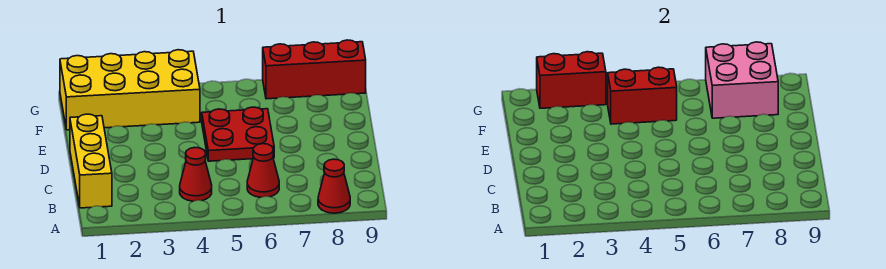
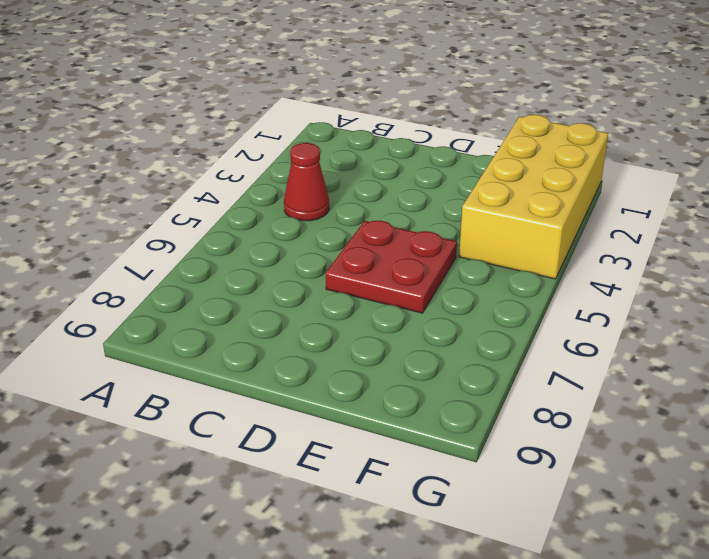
none -> red cone A8 level 1
none -> yellow brick B1:D1 level 1

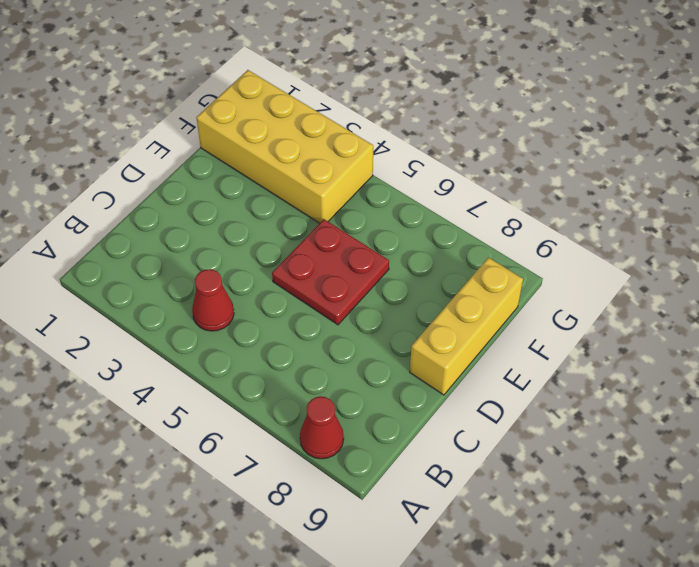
yellow brick D9:F9 level 1 -> yellow brick B1:D1 level 1
none -> red cone B6 level 1
none -> red brick G7:G9 level 1

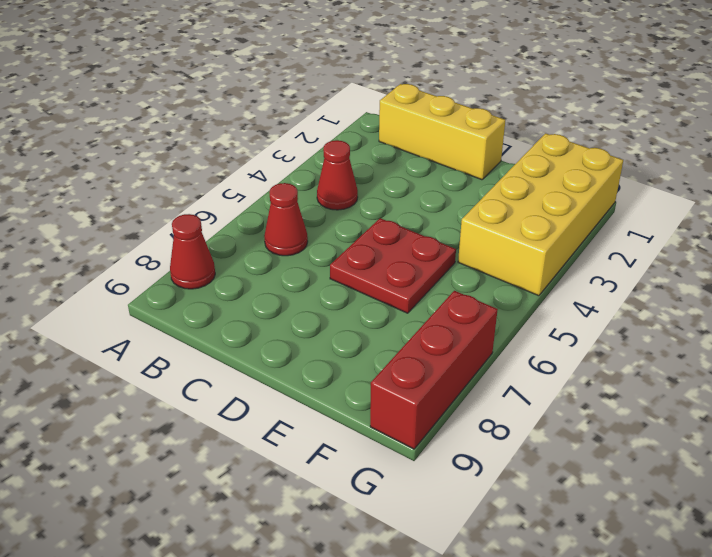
none -> red brick F4:F5 level 2
none -> pink brick F7:G8 level 2

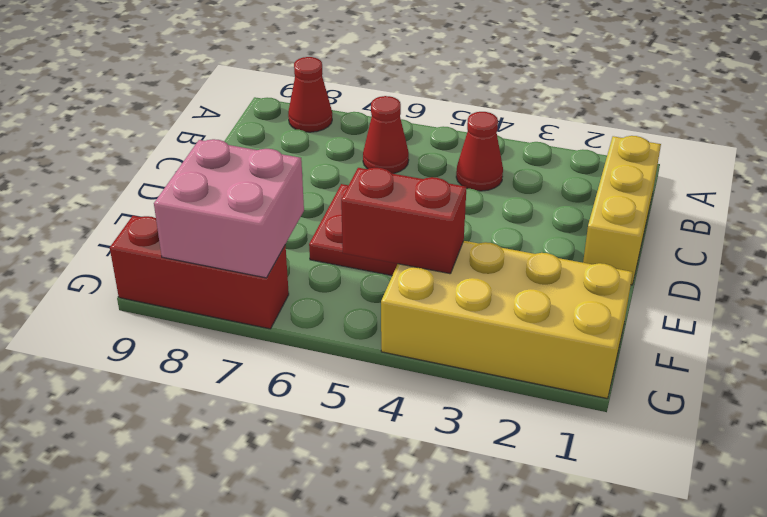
none -> red brick G2:G3 level 2

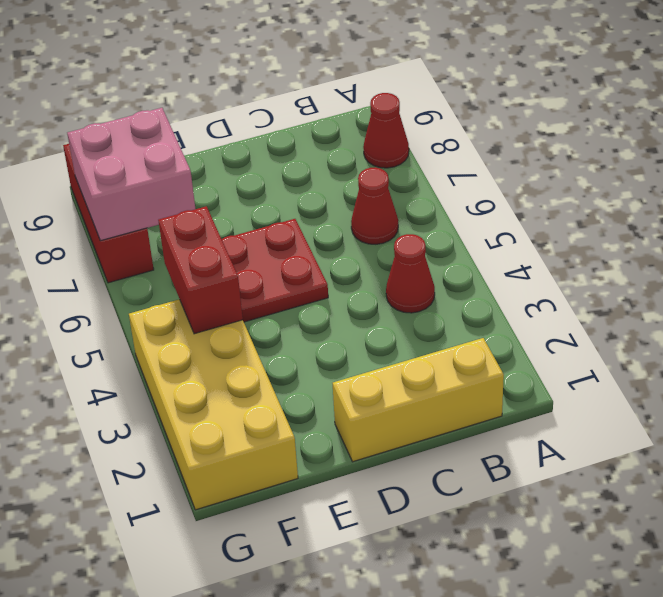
none -> red brick G2:G3 level 2

